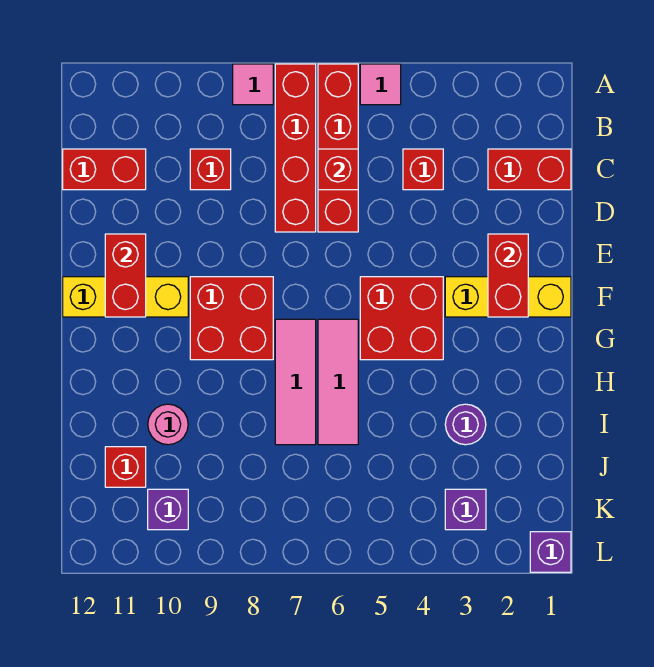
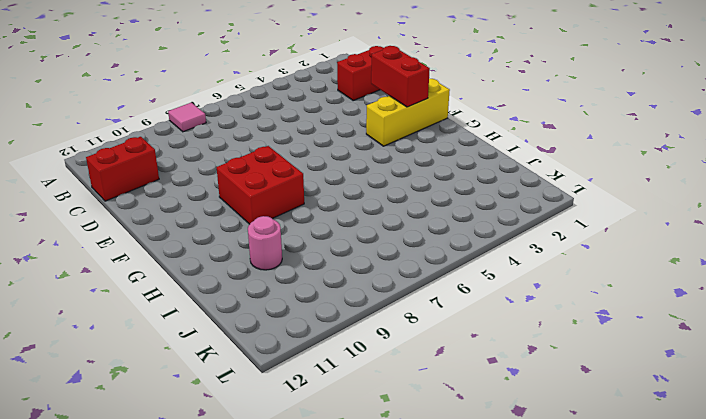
none -> pink tile A5 level 1
none -> red brick A6:D6 level 1
none -> red brick A7:D7 level 1

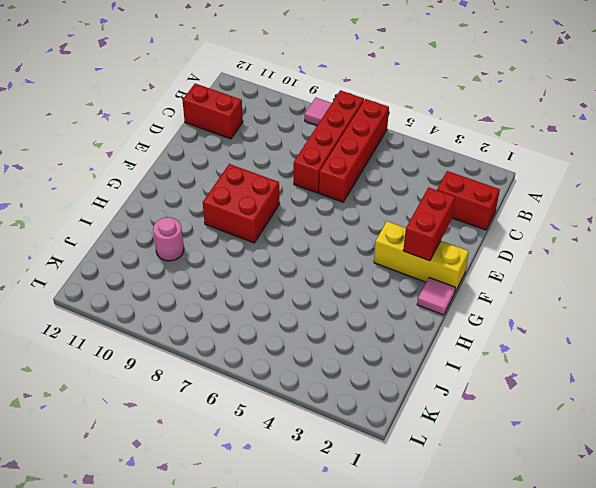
pink tile G1 level 1 -> pink tile A5 level 1
none -> red brick C4 level 1
none -> red brick C9 level 1
none -> red brick F4:G5 level 1

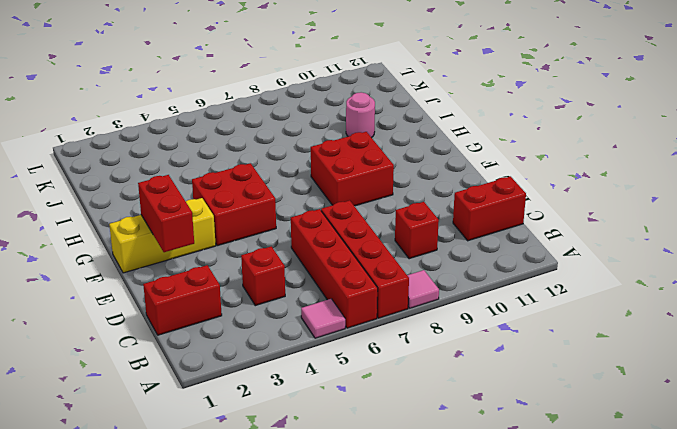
none -> yellow brick F10:F12 level 1
none -> pink tile G6:I6 level 1
none -> pink tile G7:I7 level 1

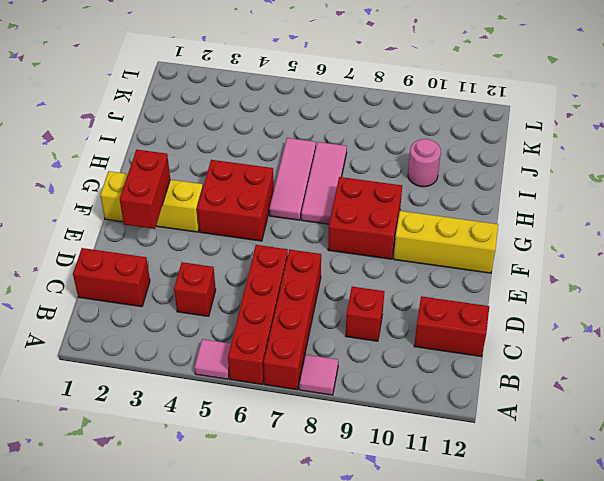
none -> purple round brick I3 level 1
none -> red brick J11 level 1
none -> purple brick K3 level 1

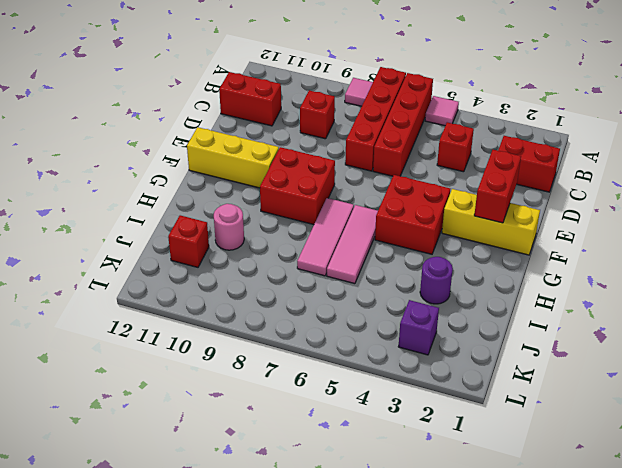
none -> purple brick K10 level 1
none -> purple brick L1 level 1
none -> red brick C6 level 2

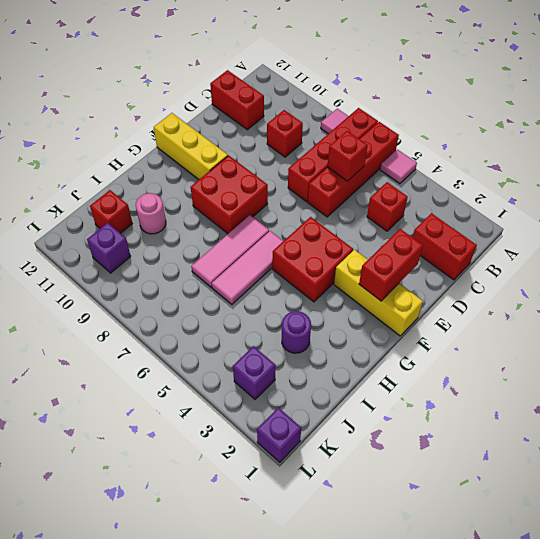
none -> red brick E11:F11 level 2

